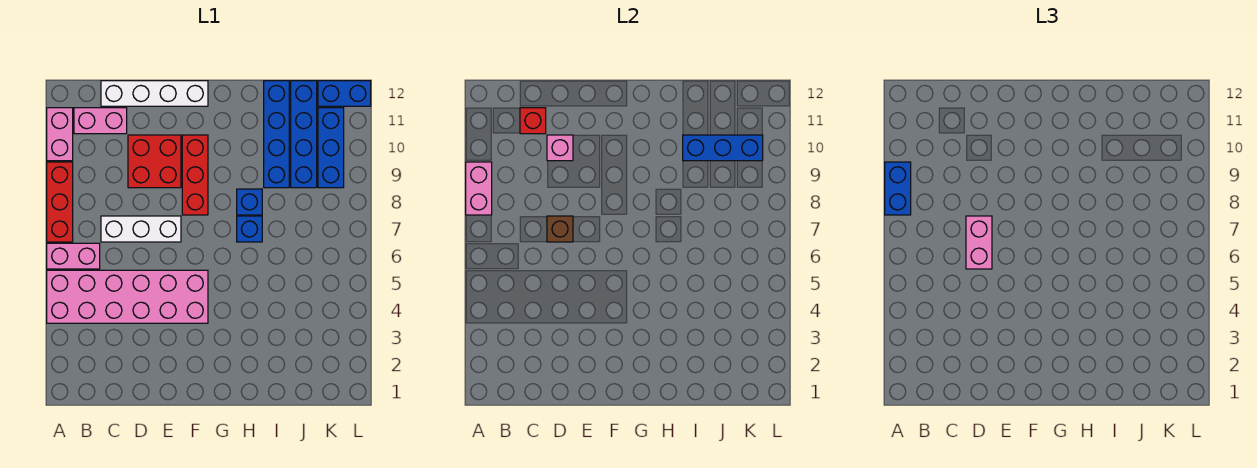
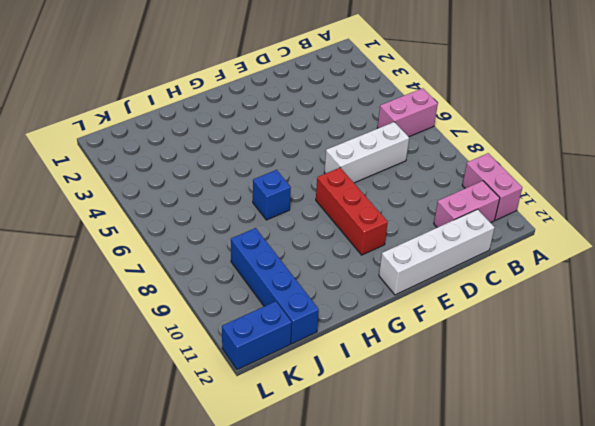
none -> pink brick A4:F5 level 1
none -> red brick A7:A9 level 1
none -> red brick D9:E10 level 1

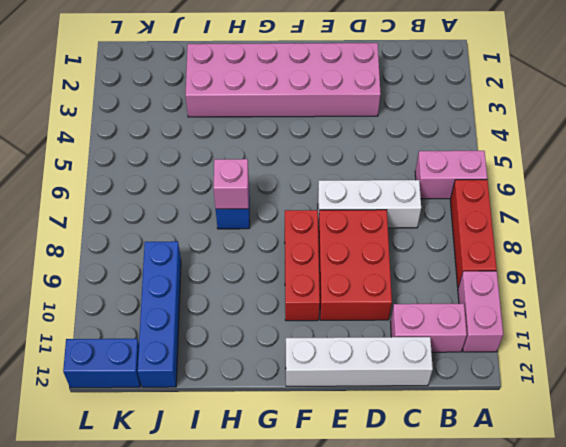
pink brick D2:I3 level 1 -> pink brick A4:F5 level 1
red brick D8:E10 level 1 -> red brick D9:E10 level 1
pink brick H7 level 2 -> pink brick D10 level 2
none -> blue brick H8 level 1
none -> blue brick I9:I12 level 1
none -> blue brick K9:K11 level 1

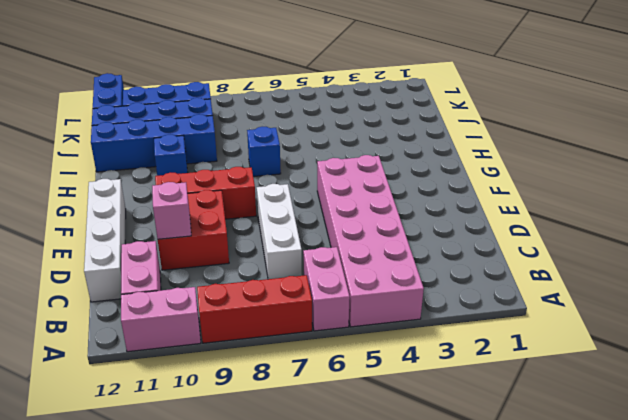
blue brick H10 level 1 -> blue brick H8 level 1
none -> pink brick A8:A9 level 2
none -> red brick C11 level 2
none -> brown brick D7 level 2

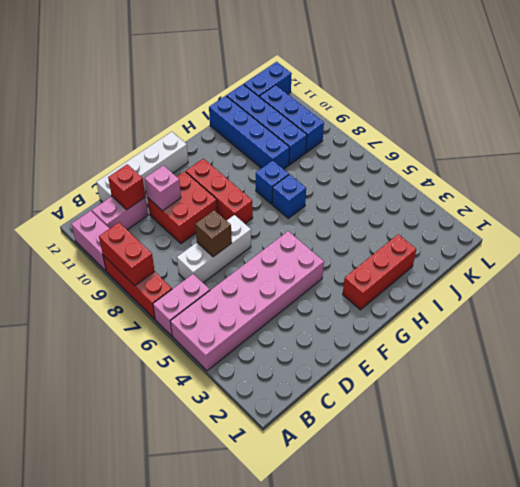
red brick A8:A9 level 2 -> pink brick A8:A9 level 2
red brick G2:I2 level 1 -> none
none -> blue brick I10:K10 level 2
none -> blue brick A8:A9 level 3
none -> pink brick D6:D7 level 3

